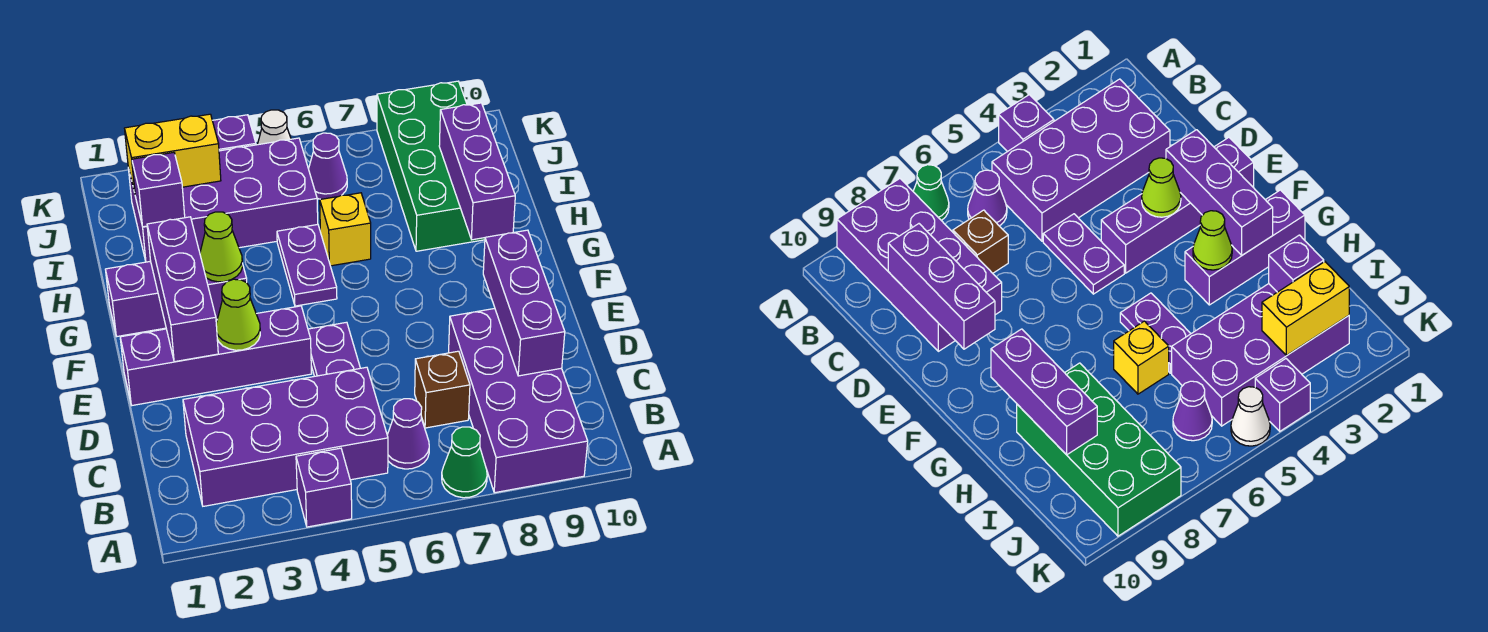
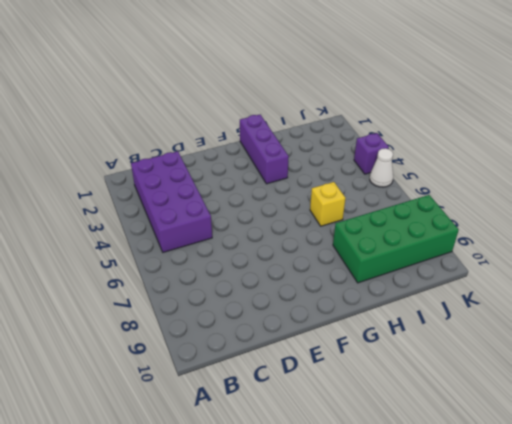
none -> purple brick A4 level 1
none -> green cone A7 level 1
none -> purple brick A8:D9 level 1

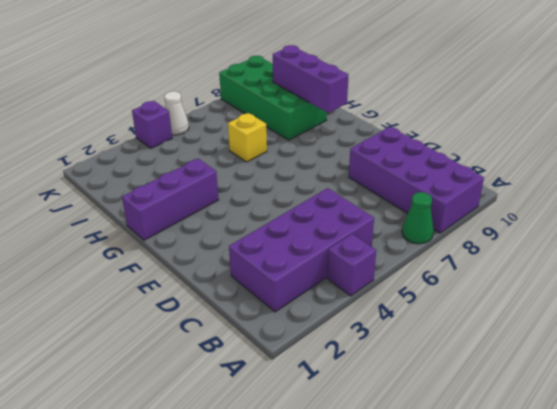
none -> purple cone B6 level 1
none -> brown brick C7 level 1
none -> purple plate D5:E5 level 1

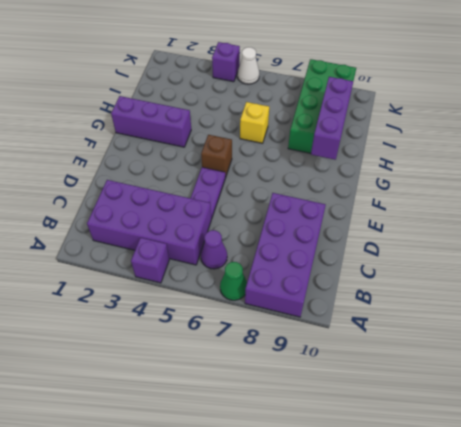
brown brick F5 level 1 -> brown brick C7 level 1
none -> purple brick E1:E4 level 1
none -> purple plate G5:H5 level 1
none -> purple brick I2:J5 level 1

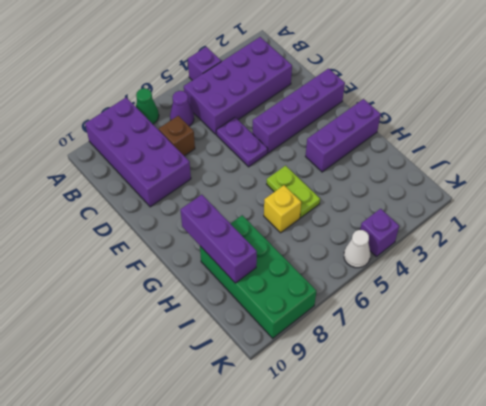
lime plate G5:H5 level 1 -> purple plate G5:H5 level 1
none -> purple brick I2:J5 level 1
none -> purple cone J6 level 1
none -> purple brick C9:E9 level 2

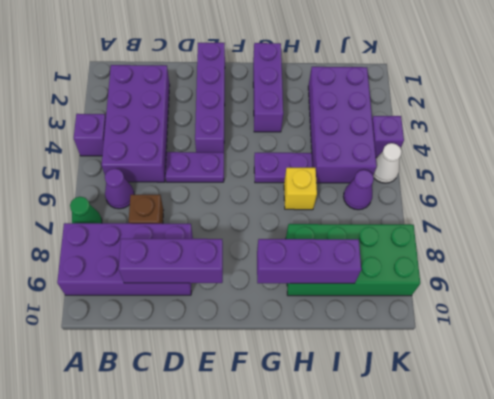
none -> purple brick E2:G2 level 2
none -> lime cone E3 level 2
none -> lime cone G3 level 2

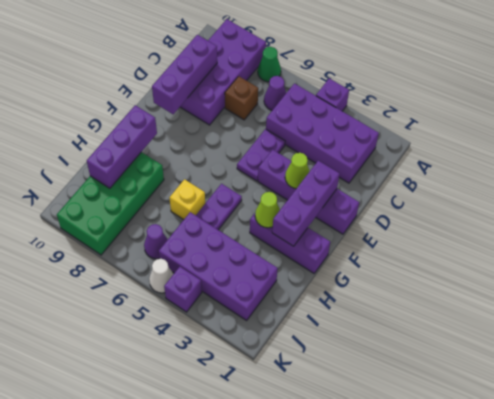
none -> purple brick I2 level 2
none -> yellow brick J2:J3 level 2

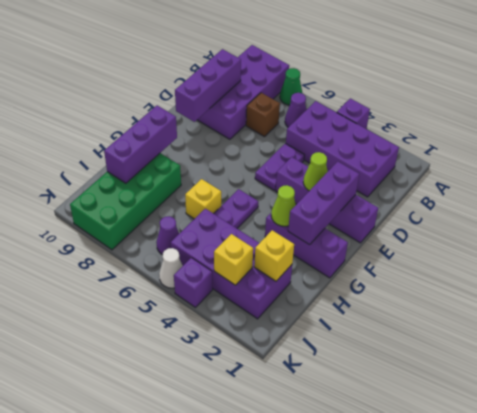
yellow brick I2 level 2 -> purple brick I2 level 2
yellow brick J3 level 2 -> yellow brick J2:J3 level 2

